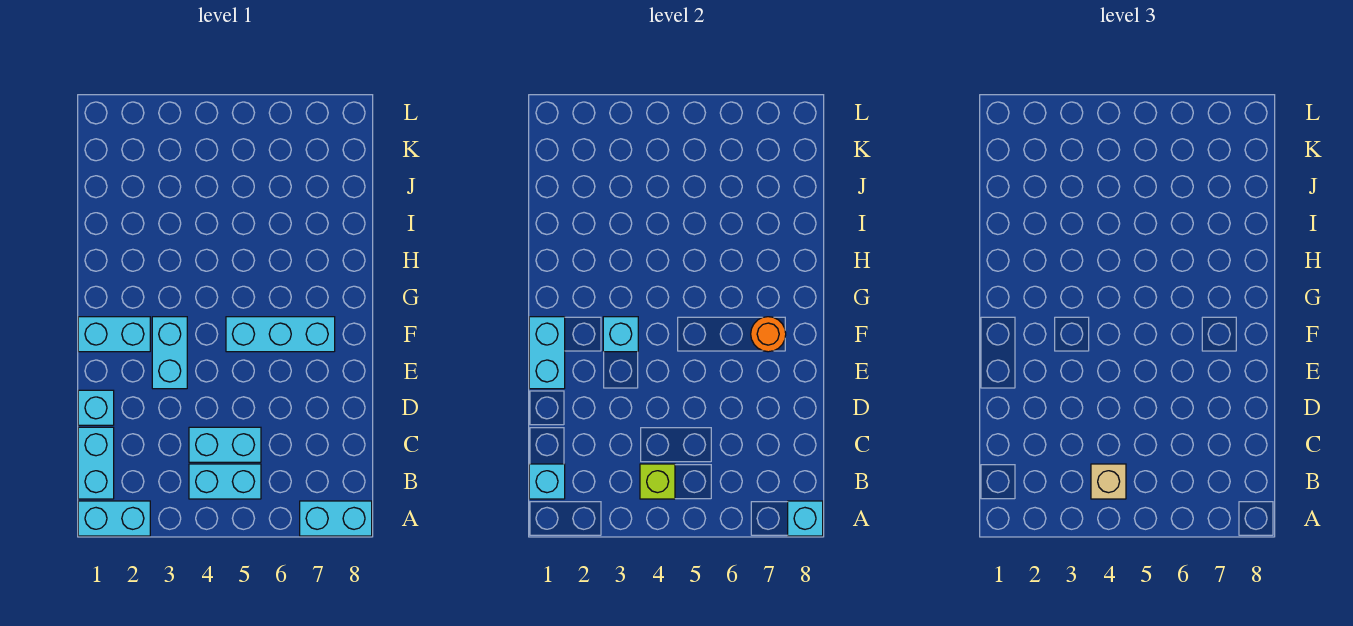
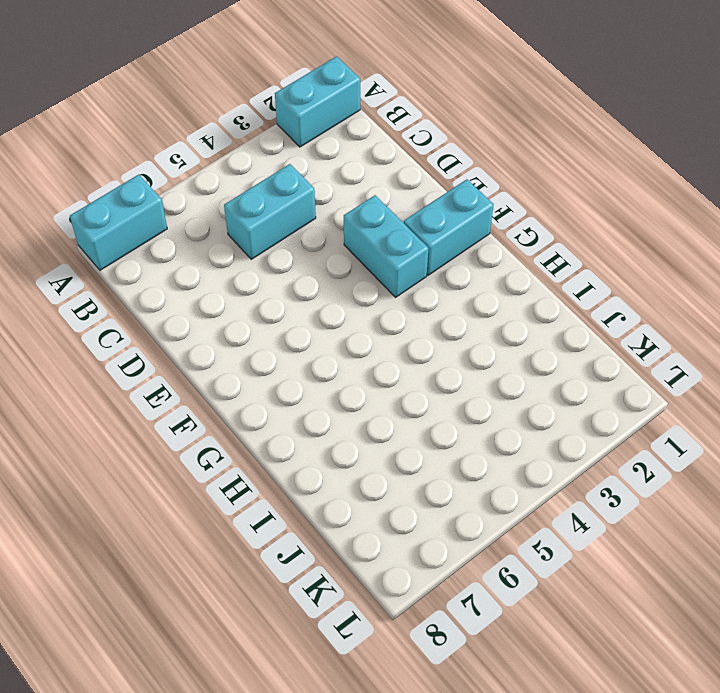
none -> cyan brick B1:C1 level 1
none -> cyan brick B4:B5 level 1
none -> cyan brick D1 level 1

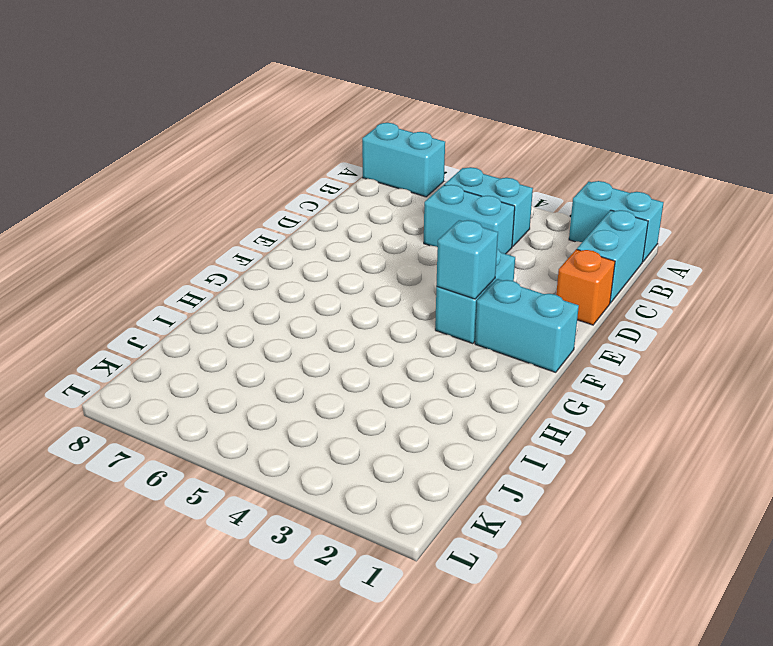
orange brick D1 level 1 -> cyan brick D1 level 1
none -> cyan brick F5:F7 level 1
none -> cyan brick A8 level 2
none -> cyan brick B1 level 2

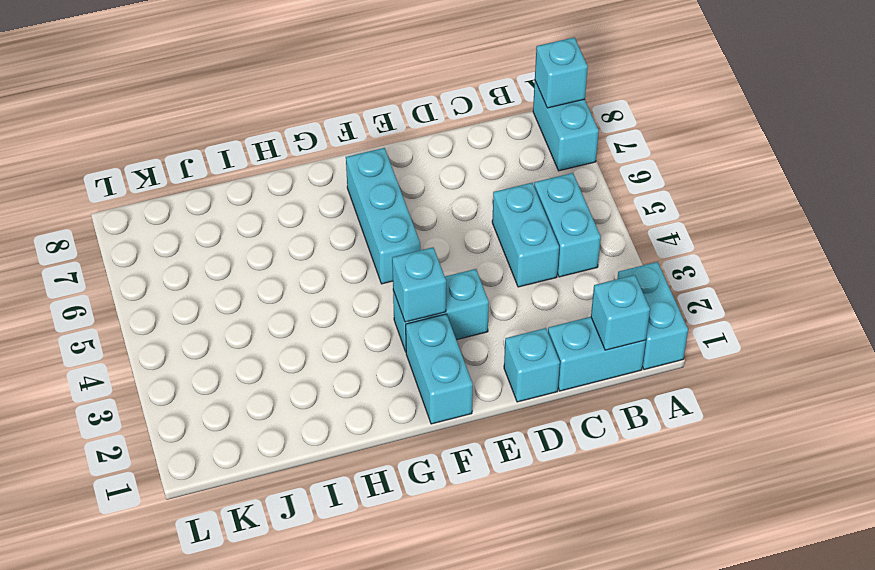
none -> lime brick B4 level 2
none -> cyan brick E1:F1 level 2
none -> orange round brick F7 level 2

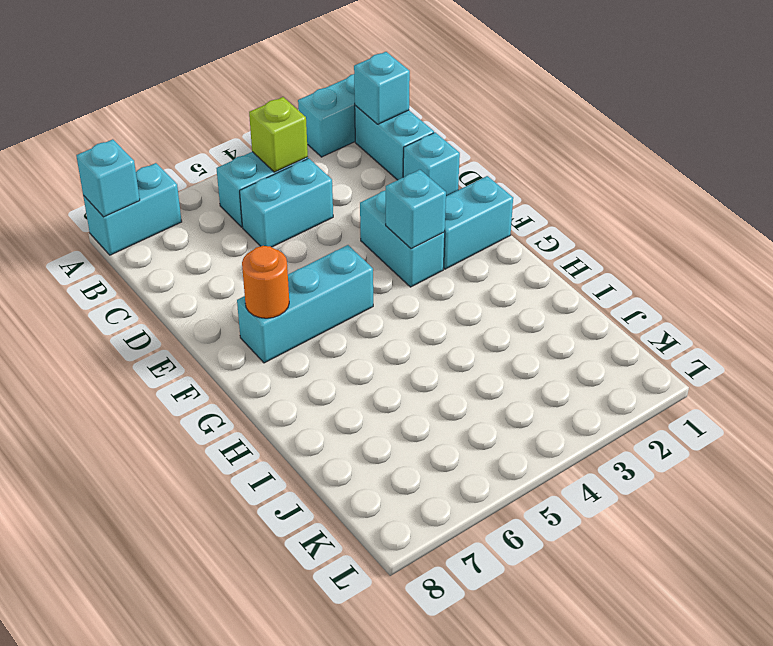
none -> cyan brick E1:F1 level 2
none -> tan brick B4 level 3

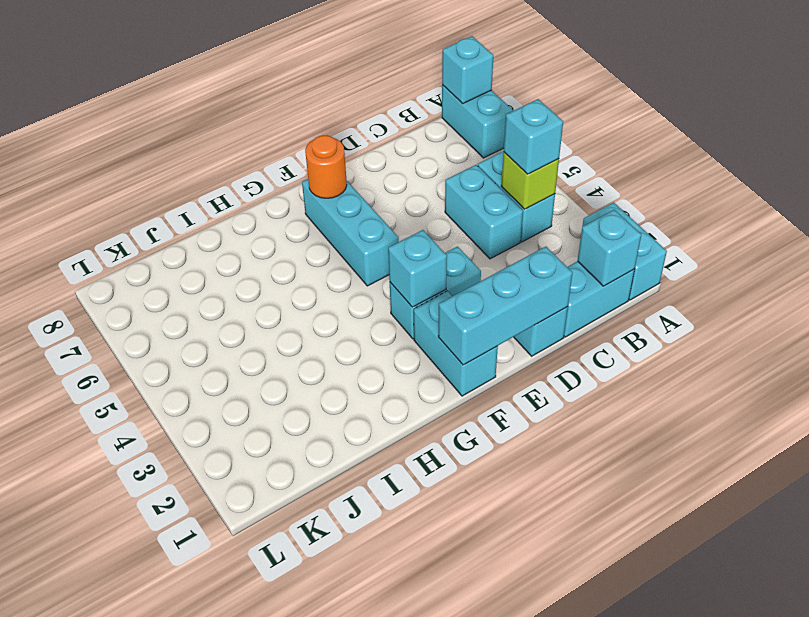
cyan brick B4 level 3 -> tan brick B4 level 3
cyan brick D1:F1 level 2 -> cyan brick E1:F1 level 2

